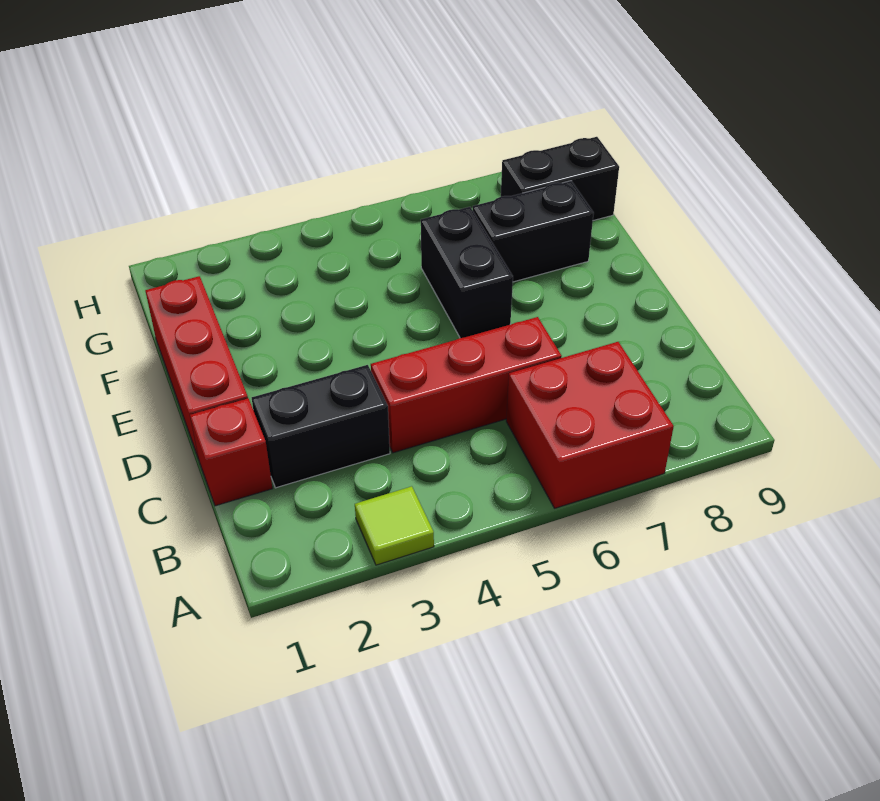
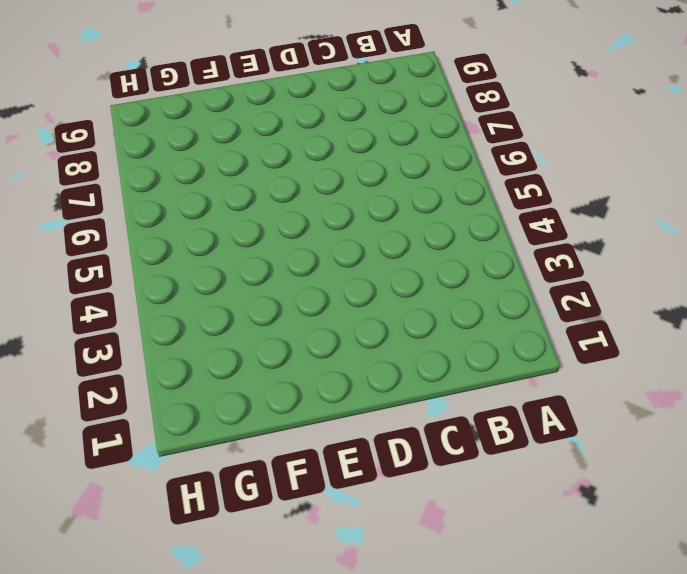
none -> lime tile A3 level 1
none -> red brick A6:B7 level 1

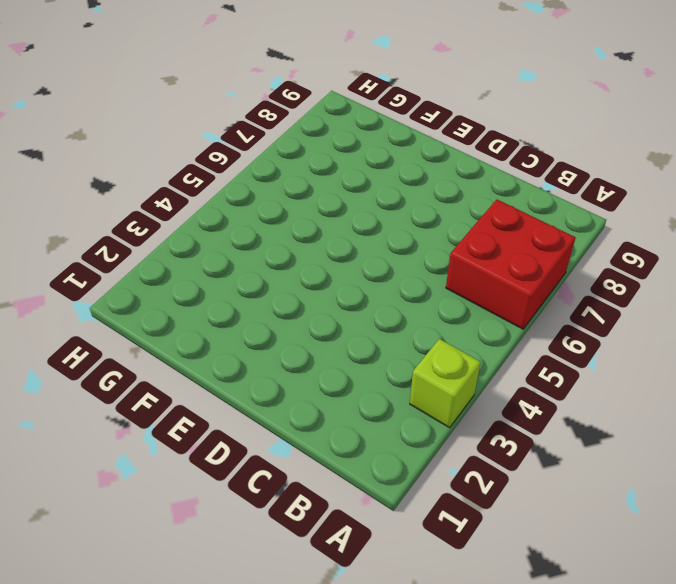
lime brick A3 level 1 -> lime tile A3 level 1
none -> red brick C1 level 1
none -> black brick C2:C3 level 1

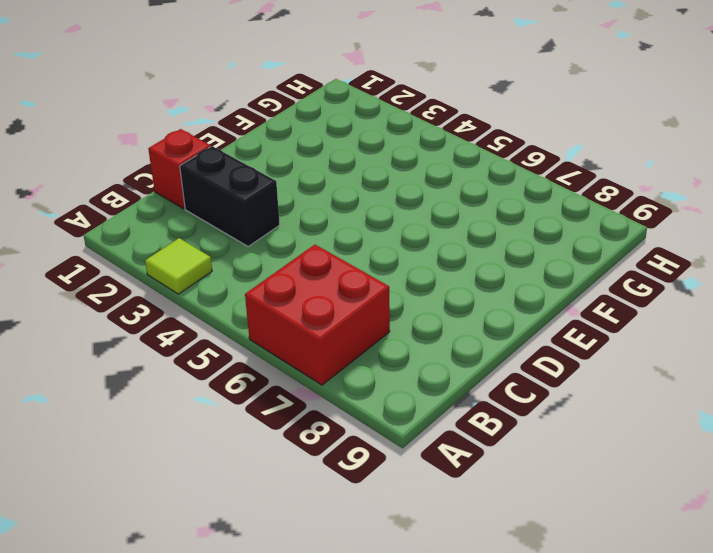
none -> red brick C4:C6 level 1
none -> red brick D1:F1 level 1

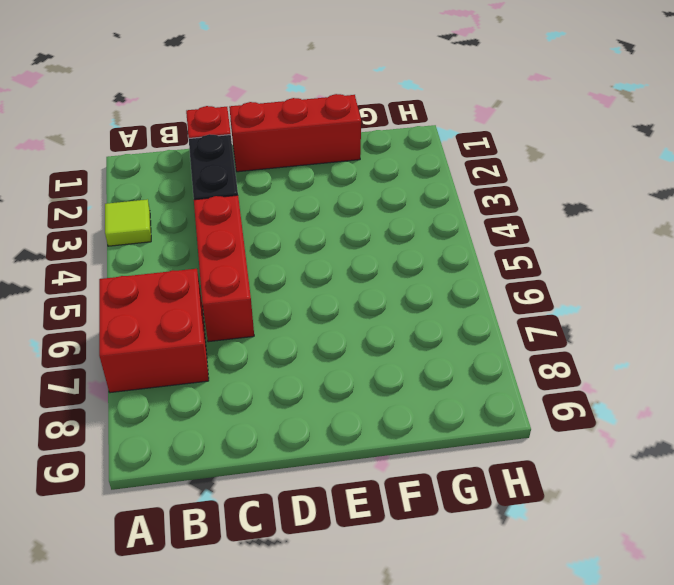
none -> black brick E6:F6 level 1
none -> black brick F7:F8 level 1

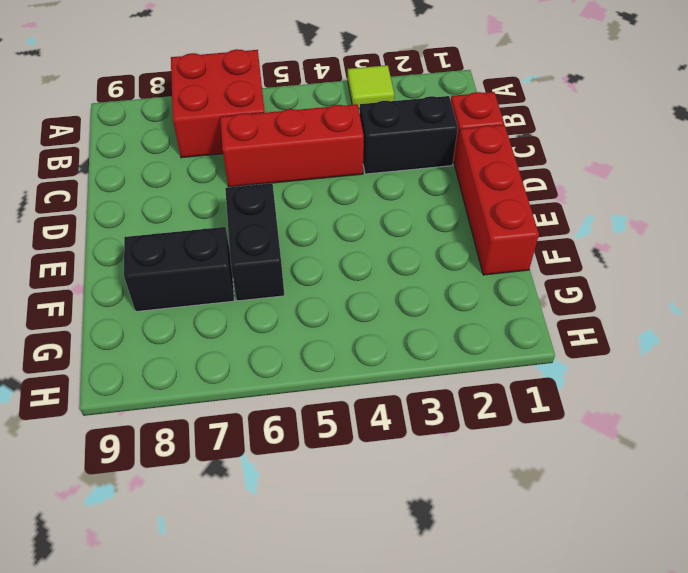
none -> black brick G8:G9 level 1

